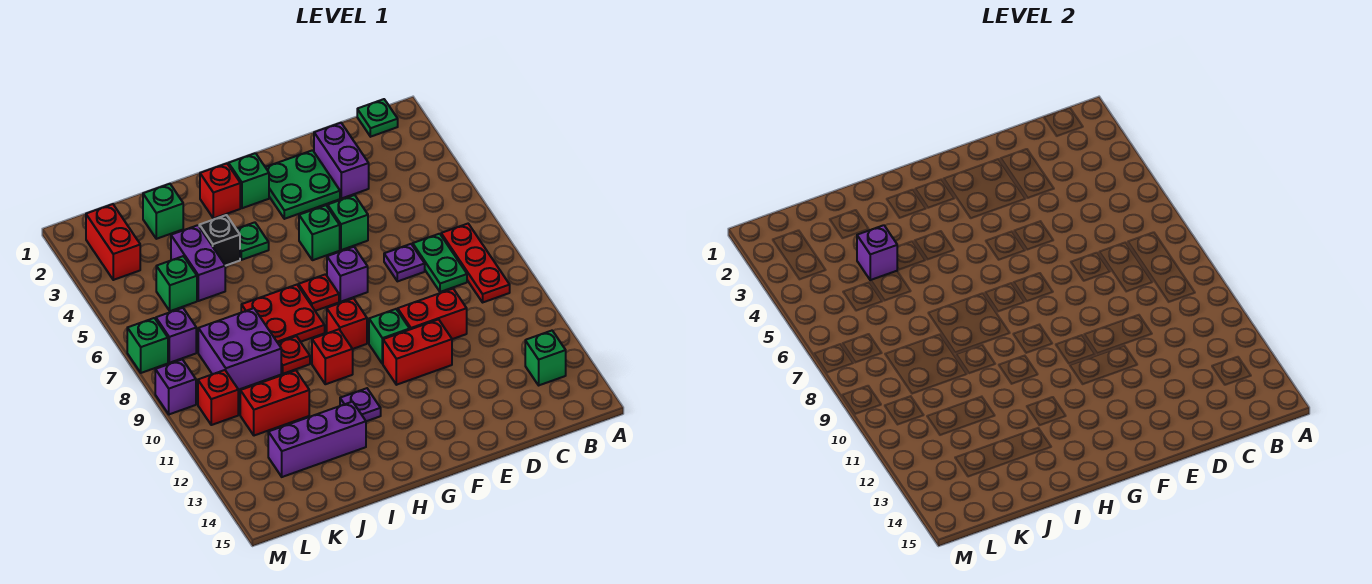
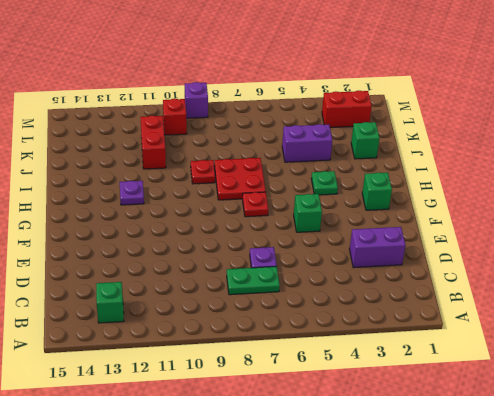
none -> green plate B1 level 1
none -> red plate B7:B9 level 1
none -> red brick D10:E10 level 1
none -> green plate E2:F3 level 1

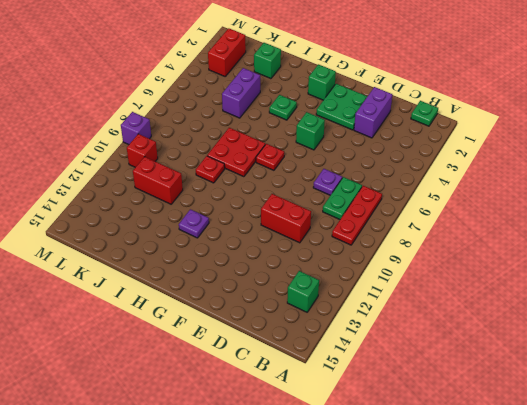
none -> green brick E5 level 1
none -> red brick E11:F11 level 1
none -> purple brick F7 level 1
none -> green brick F10 level 1

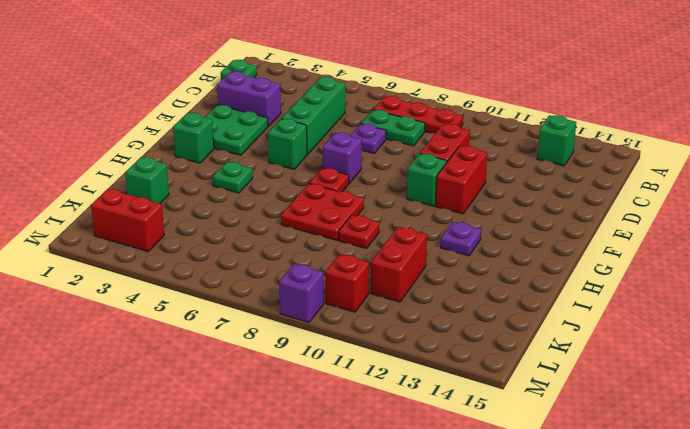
green brick C5:E5 level 1 -> green brick E5 level 1
none -> red brick G9 level 1
none -> red brick H2 level 1
none -> red brick H10 level 1
none -> black brick I4 level 1

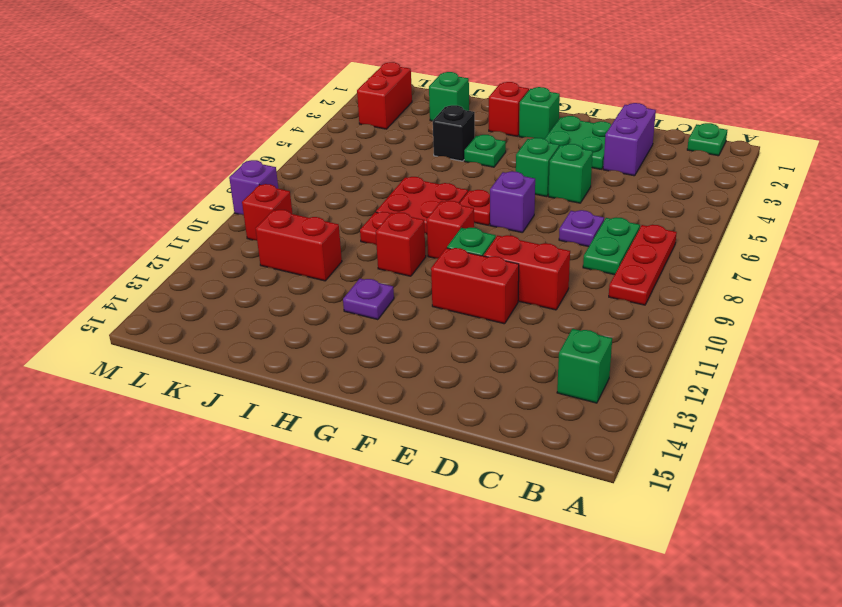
none -> purple brick I13:K13 level 1
none -> purple brick J4:J5 level 1
none -> purple brick J8:K9 level 1
none -> green brick K5 level 1

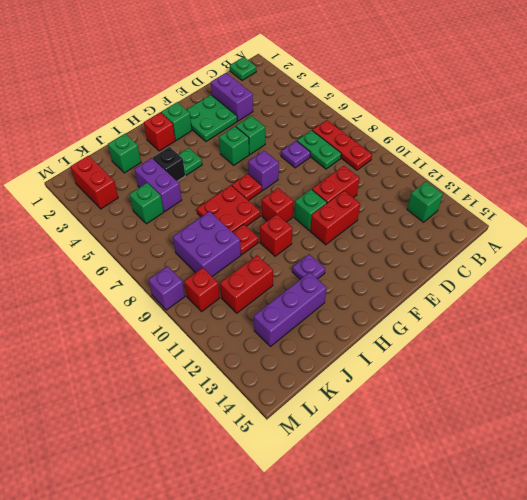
none -> purple brick L7 level 1
none -> green brick M7 level 1
none -> purple brick J4 level 2

